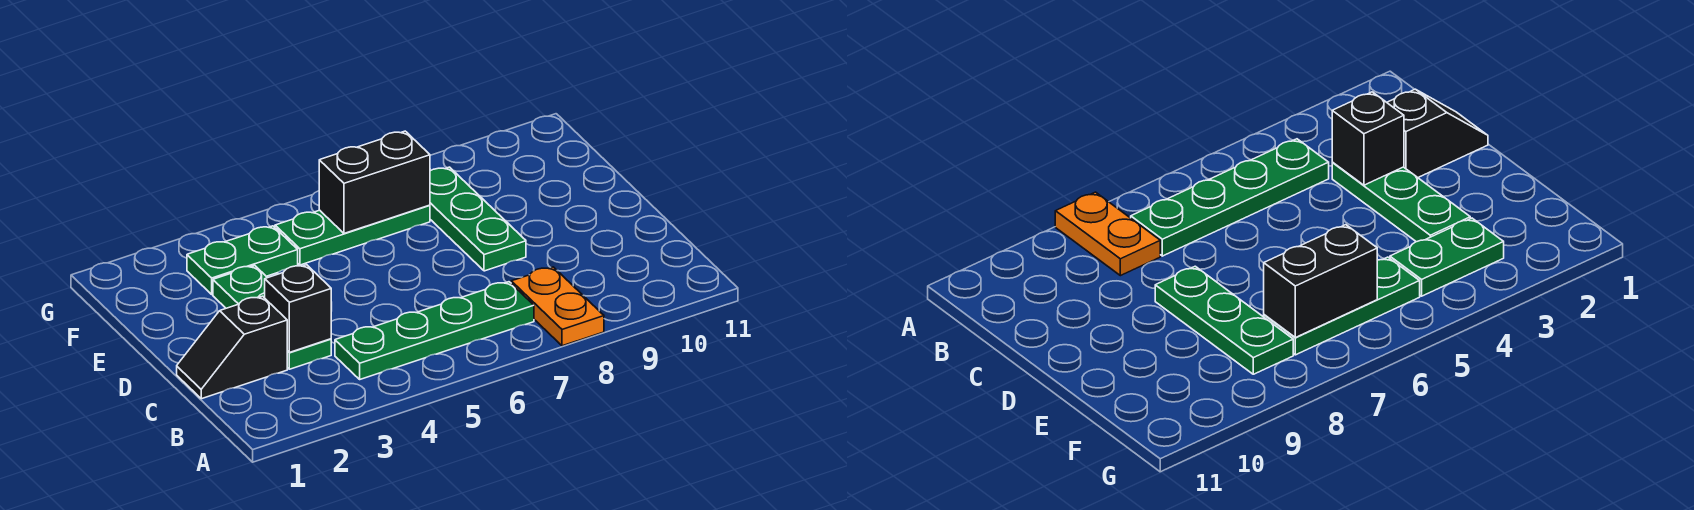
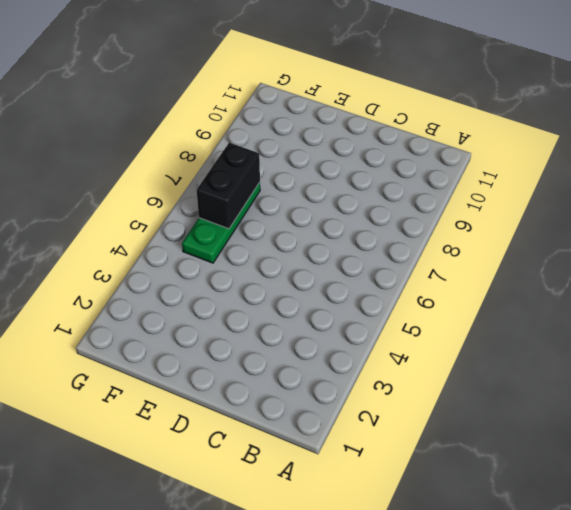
none -> orange plate A8:B8 level 1
none -> green plate B4:B7 level 1

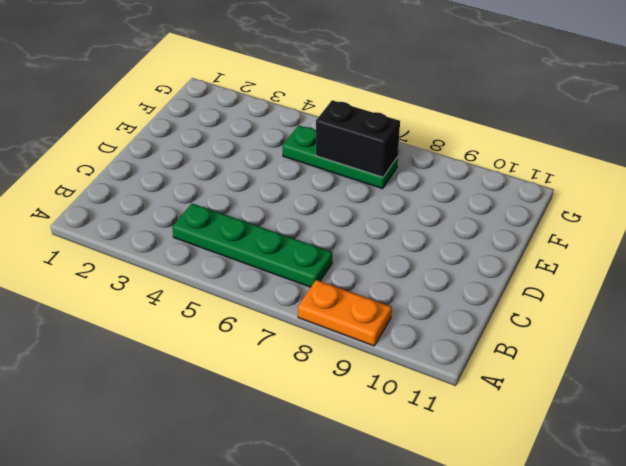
orange plate A8:A9 level 1 -> orange plate A8:B8 level 1
none -> black slope C1:C2 level 1 top 2
none -> green plate C3:E3 level 1

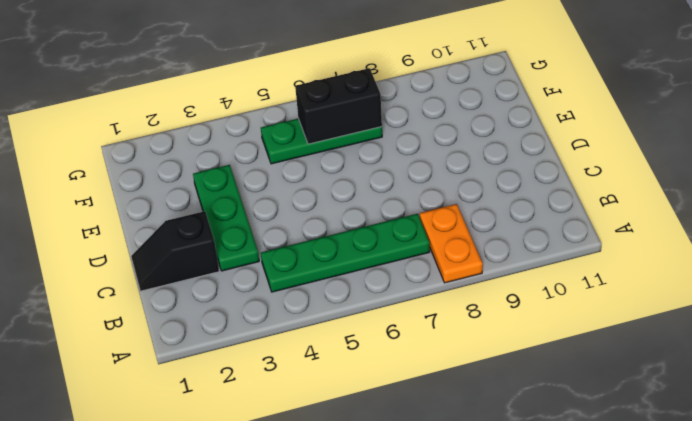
none -> green plate D8:F8 level 1
none -> green plate F3:F4 level 1

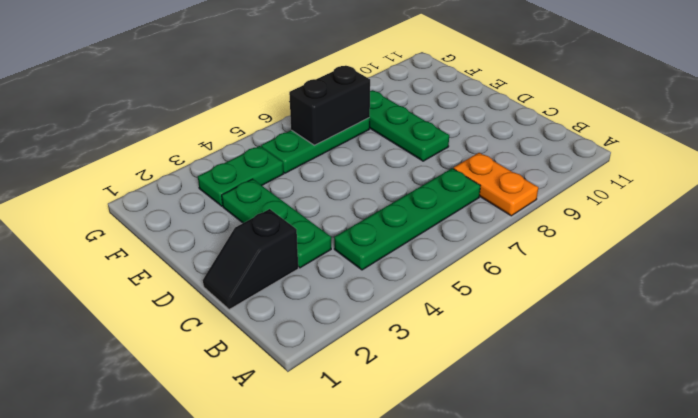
none -> black brick C3 level 2

